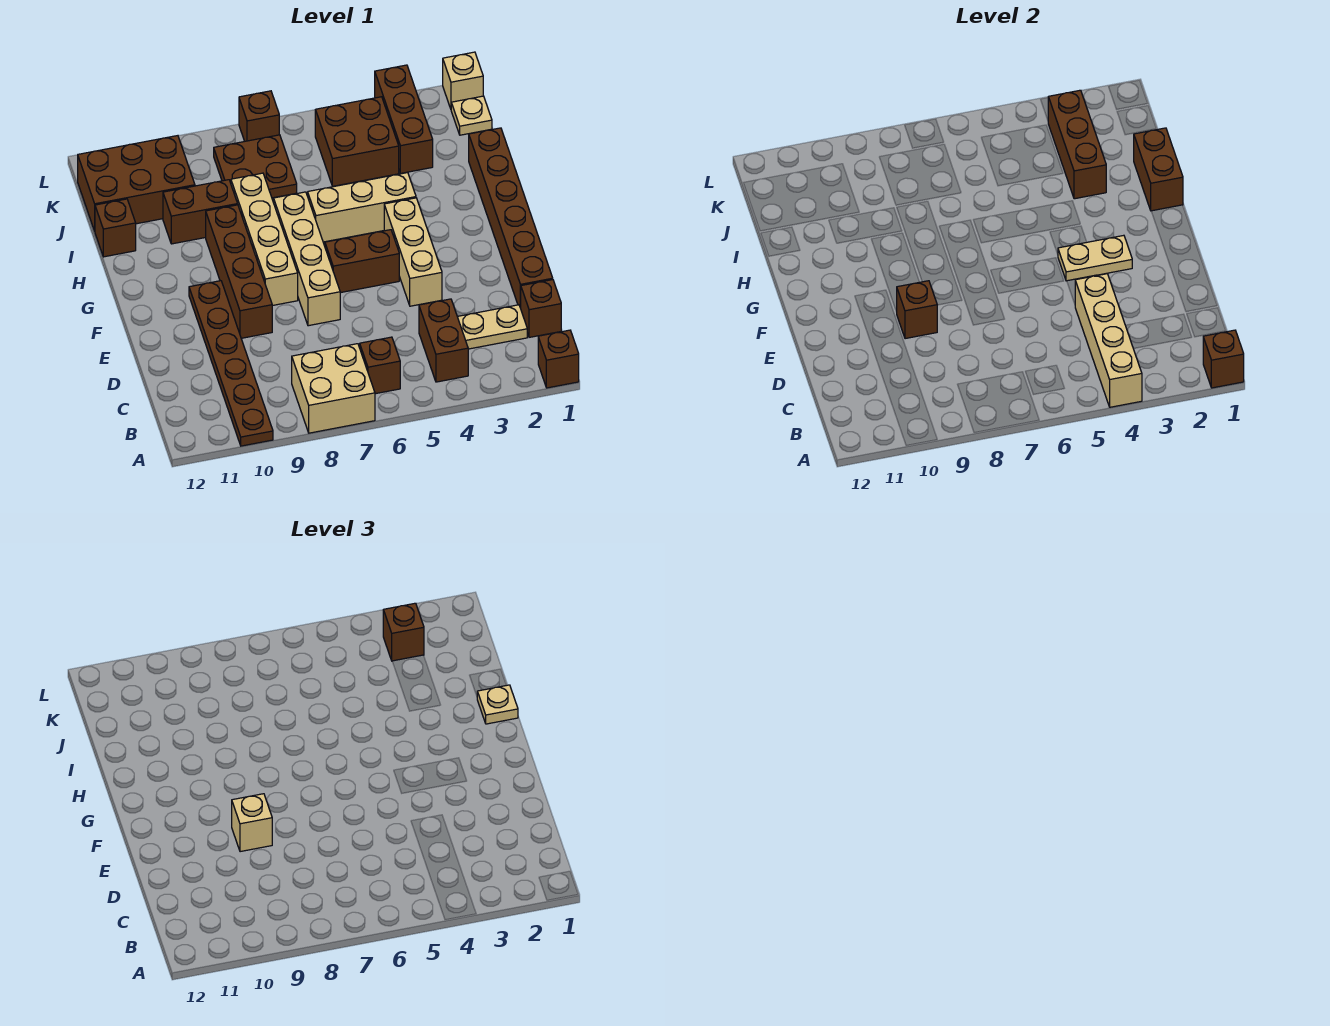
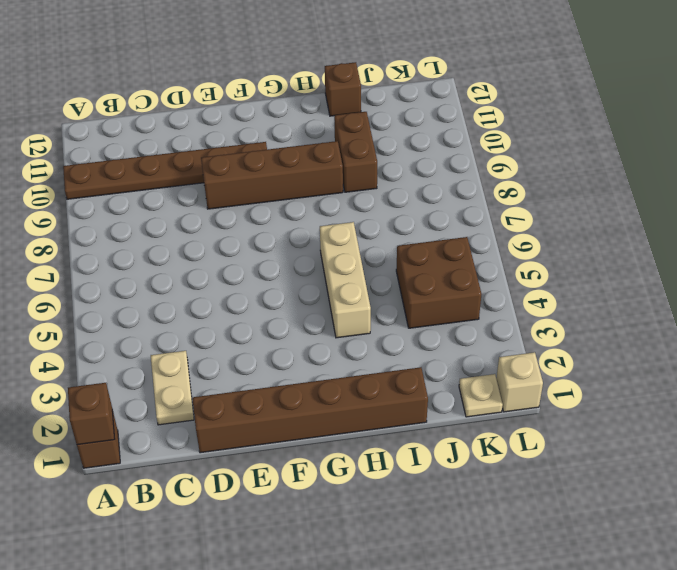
none -> tan brick A7:B8 level 1
none -> brown brick B4:C4 level 1
none -> brown brick B6 level 1
none -> brown brick C1 level 1

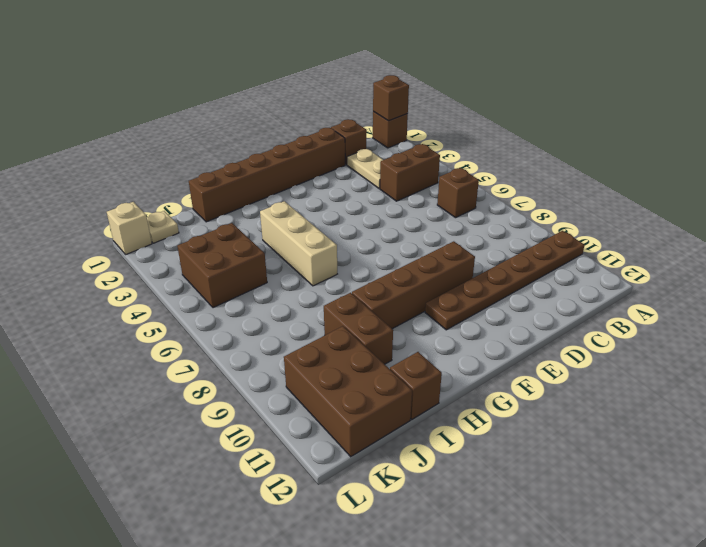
none -> tan brick A7:B8 level 1
none -> tan brick E4:G4 level 1
none -> tan brick E7:H7 level 1
none -> brown brick F5:F6 level 1

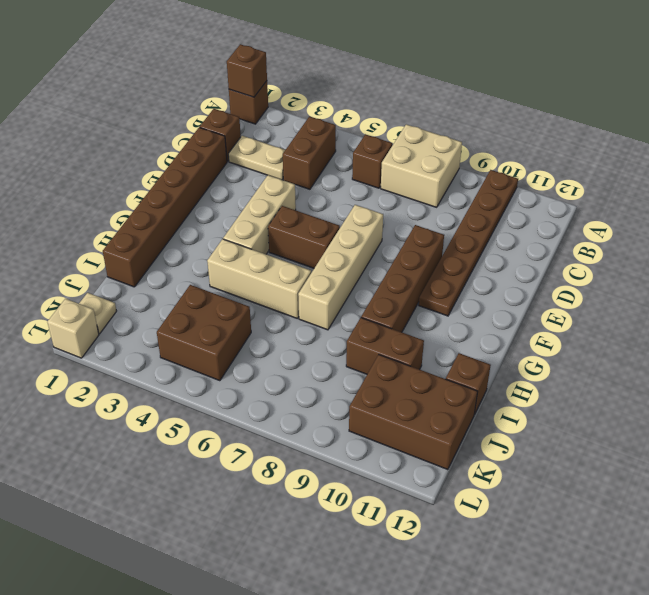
none -> tan brick F8:I8 level 1
none -> brown brick J3:L3 level 1
none -> brown plate J7:K8 level 1
none -> brown brick L7 level 1

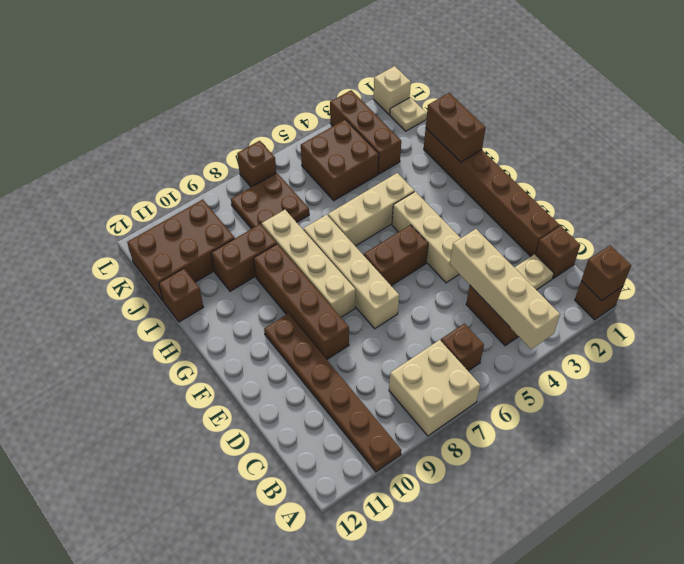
none -> brown brick E9 level 2
none -> tan plate F3:F4 level 2
none -> brown brick I3:K3 level 2
none -> tan brick E9 level 3

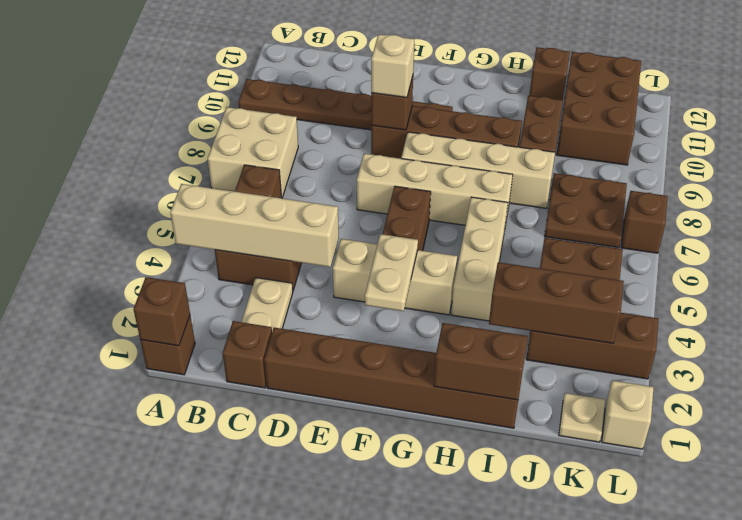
none -> tan plate H1 level 3
none -> brown brick K3 level 3

